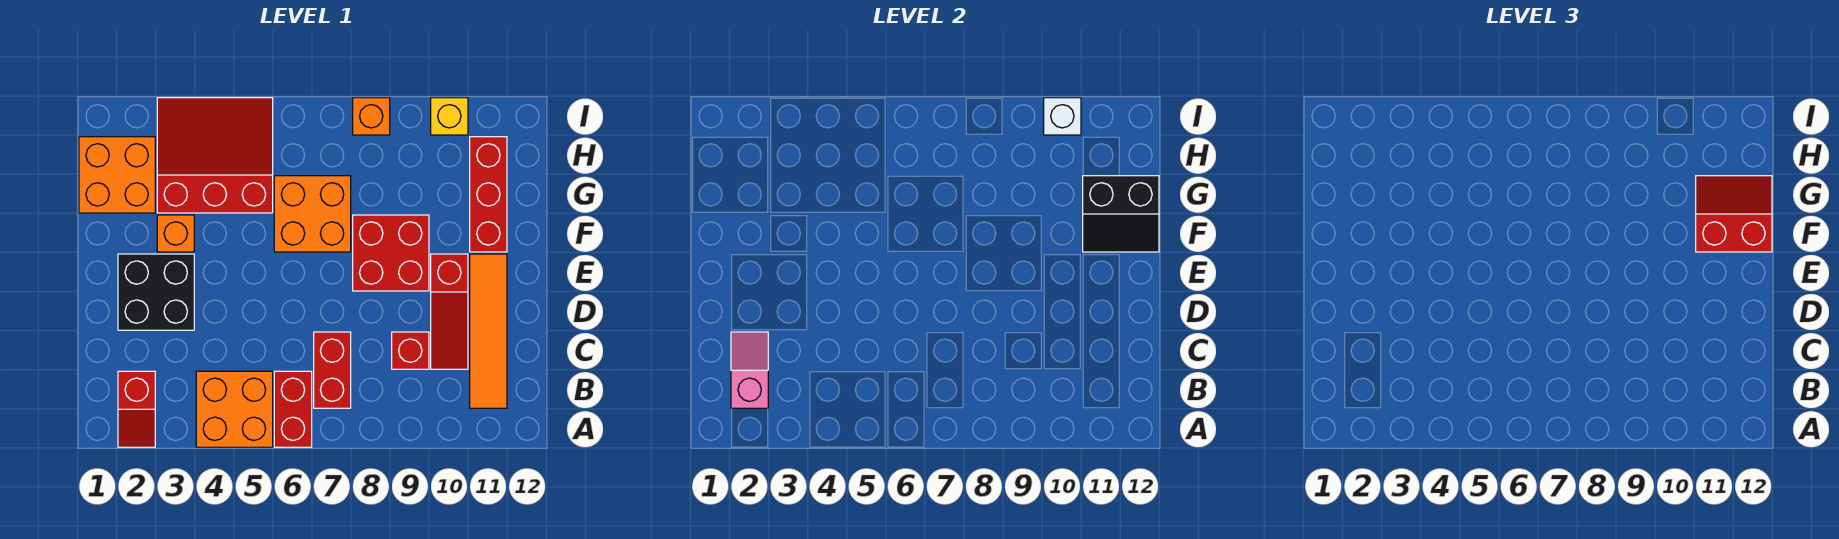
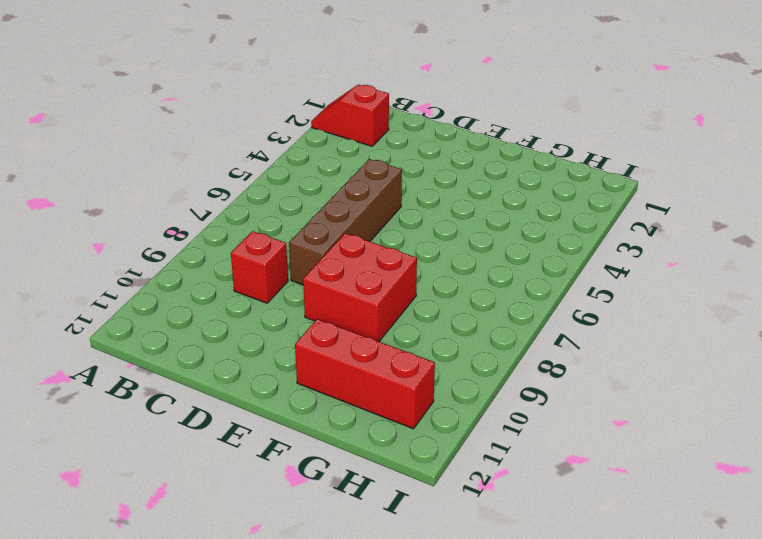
brown brick D5:D8 level 1 -> none
none -> orange brick A4:B5 level 1
none -> red brick A6:B6 level 1
none -> red brick B7:C7 level 1

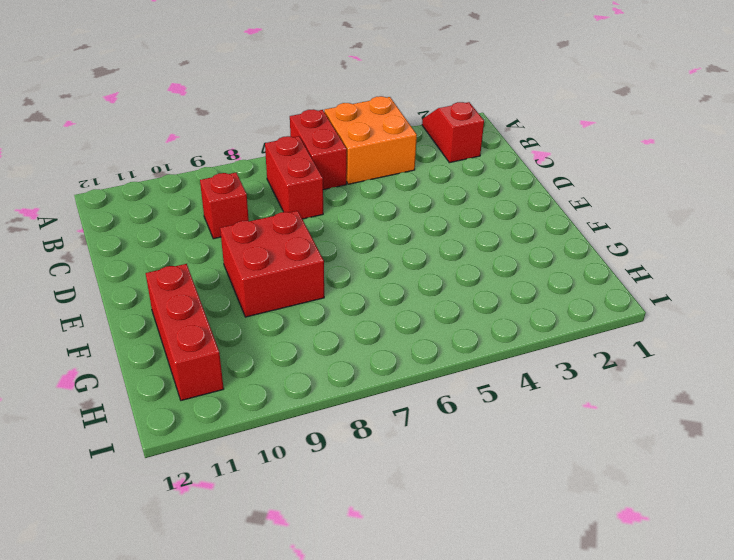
none -> orange tile B11:E11 level 1
none -> red slope C10:E10 level 1 top E
none -> black brick D2:E3 level 1

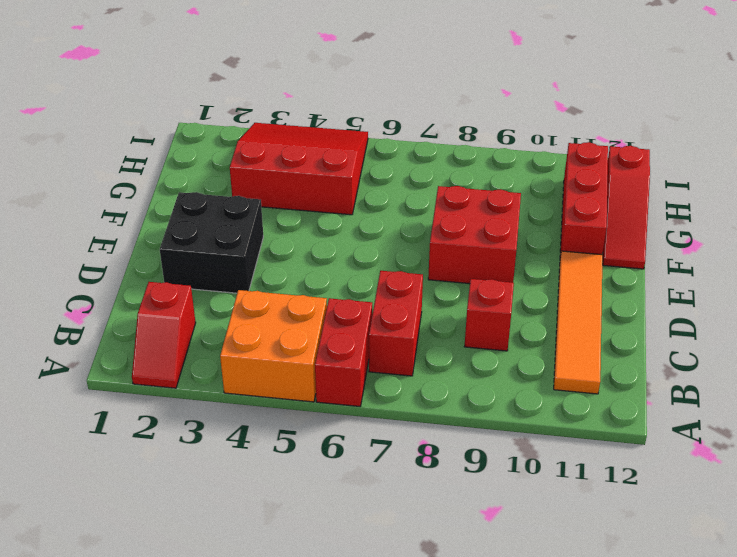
red slope F12:H12 level 1 top H -> red slope C10:E10 level 1 top E
none -> orange brick F3 level 1
none -> orange brick F6:G7 level 1
none -> orange brick G1:H2 level 1

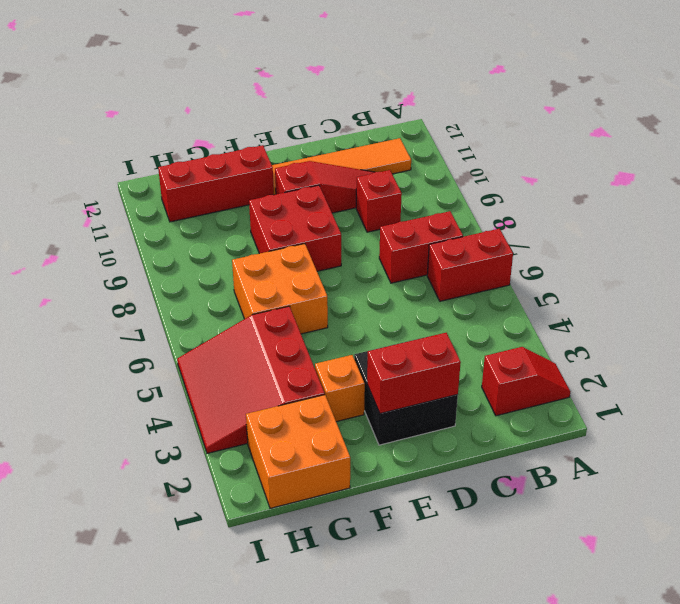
red brick D2:E2 level 2 -> none
none -> orange brick A4:B5 level 1
none -> orange brick I8 level 1
none -> yellow brick I10 level 1

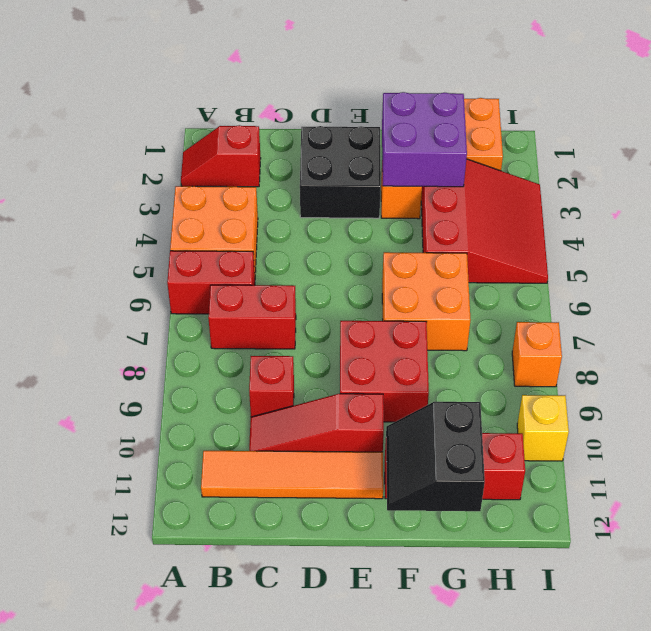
purple brick F2:G3 level 2 -> none
none -> pink slope B2:C2 level 2 top B
none -> white brick I10 level 2
none -> red slope F11:G12 level 3 top F

